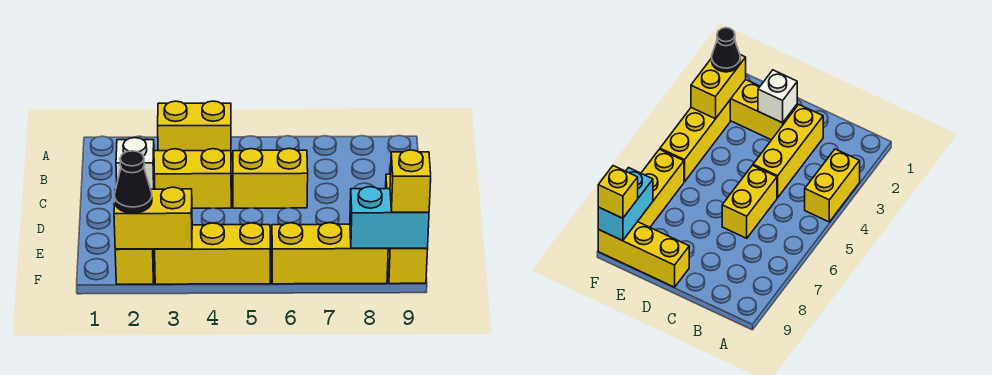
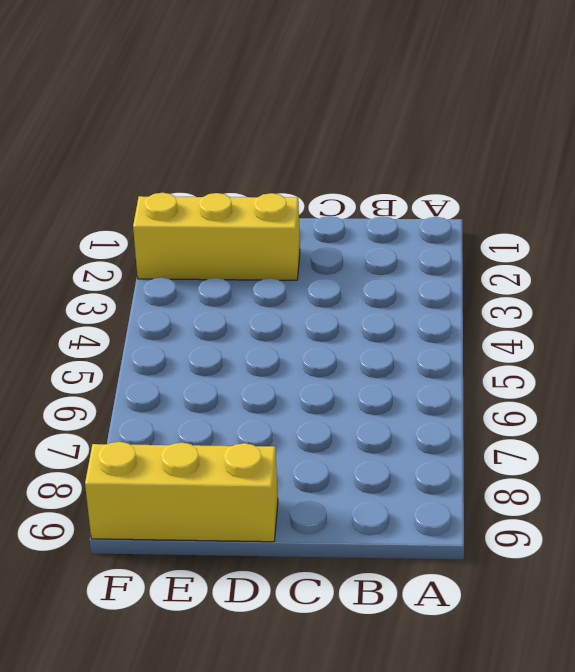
none -> yellow brick A3:A4 level 1
none -> yellow brick C2:C4 level 1
none -> yellow brick C5:C6 level 1

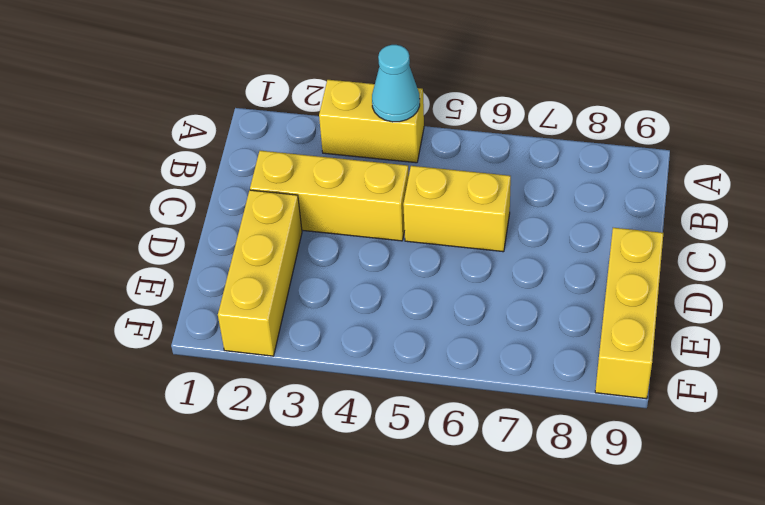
cyan cone A4 level 2 -> none
none -> yellow brick F3:F5 level 1
none -> yellow brick F6:F8 level 1
none -> white brick D2 level 2

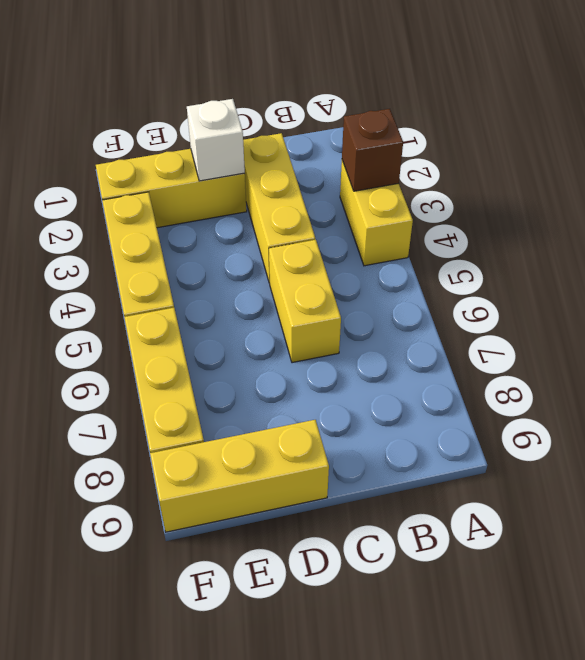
brown brick A3 level 2 -> none
none -> yellow brick F2:F3 level 2
none -> cyan brick F8:F9 level 2
none -> black cone F2 level 3

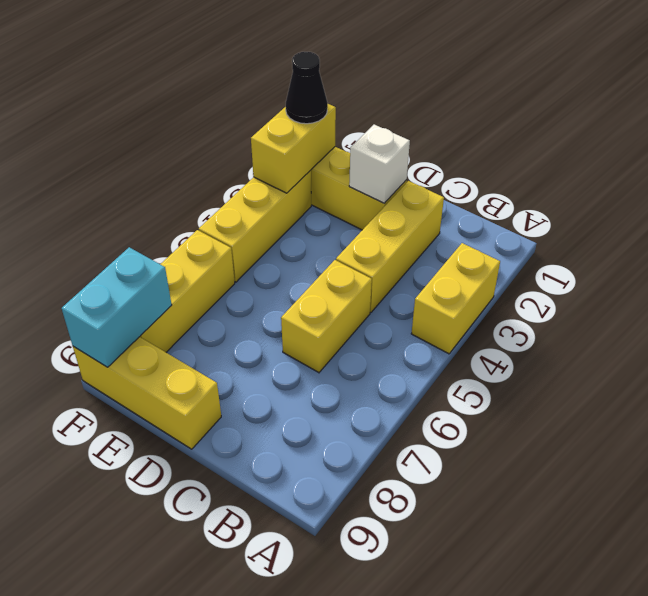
none -> yellow brick F9 level 3

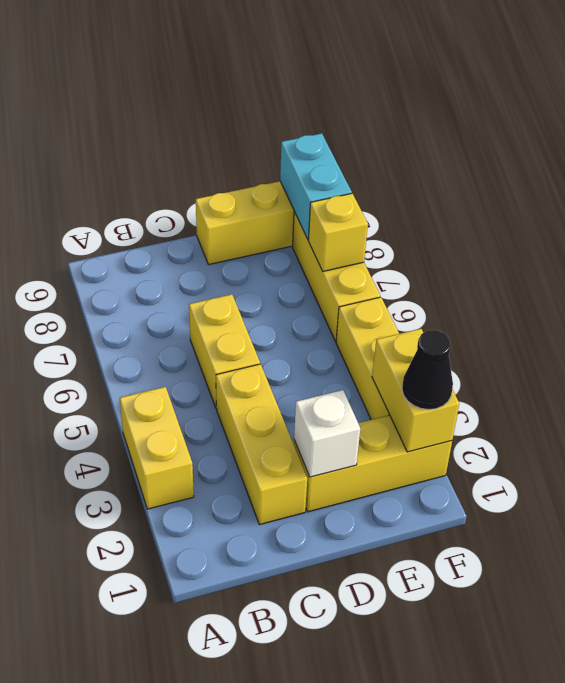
yellow brick F7 level 2 -> yellow brick F9 level 3

